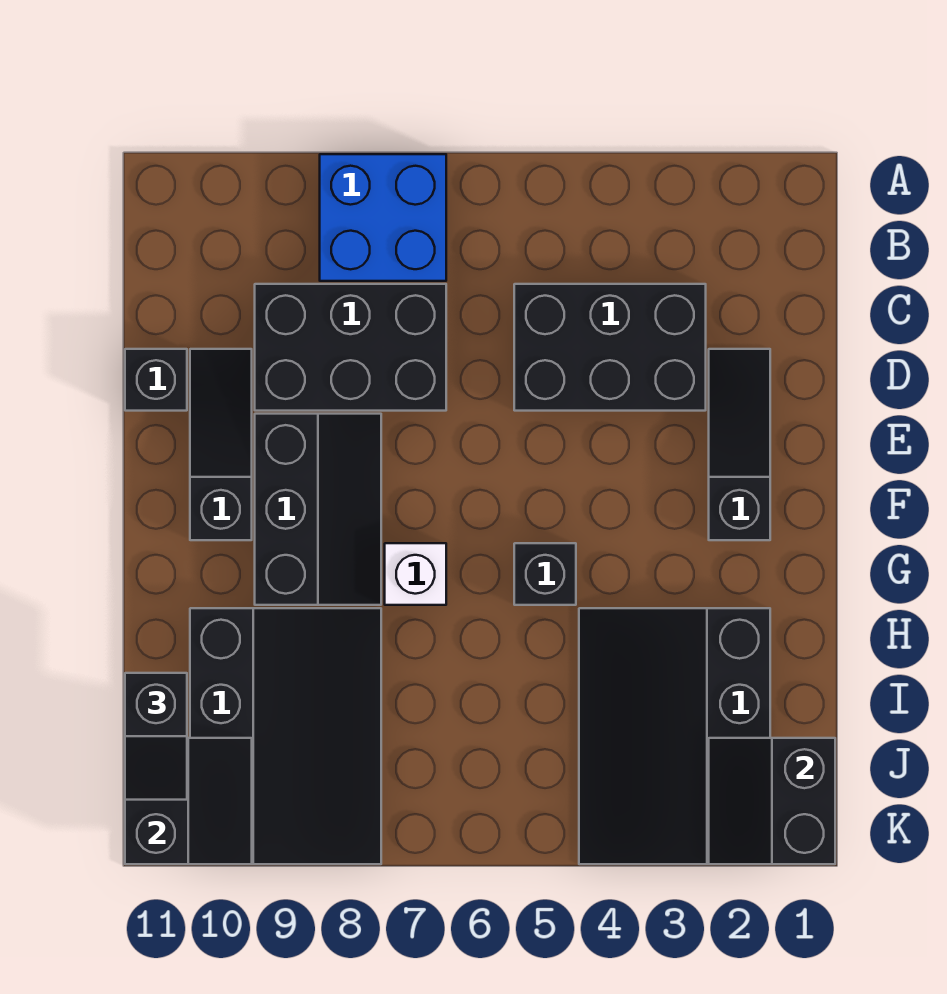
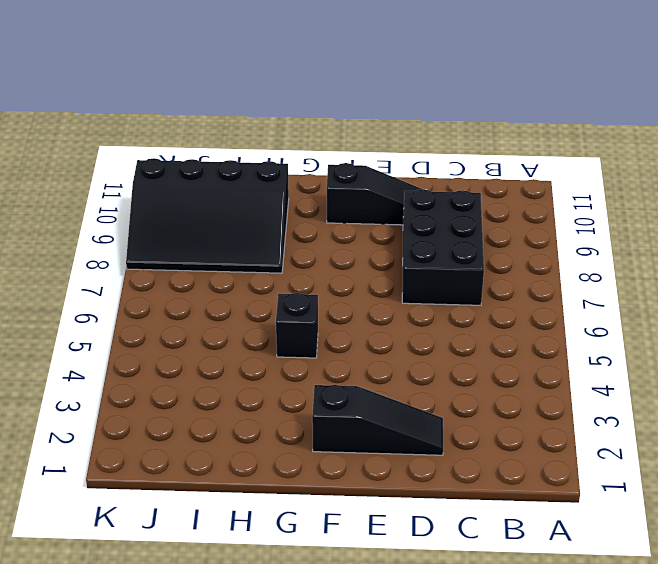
none -> blue brick A7:B8 level 1
none -> black brick C3:D5 level 1
none -> black brick D11 level 1

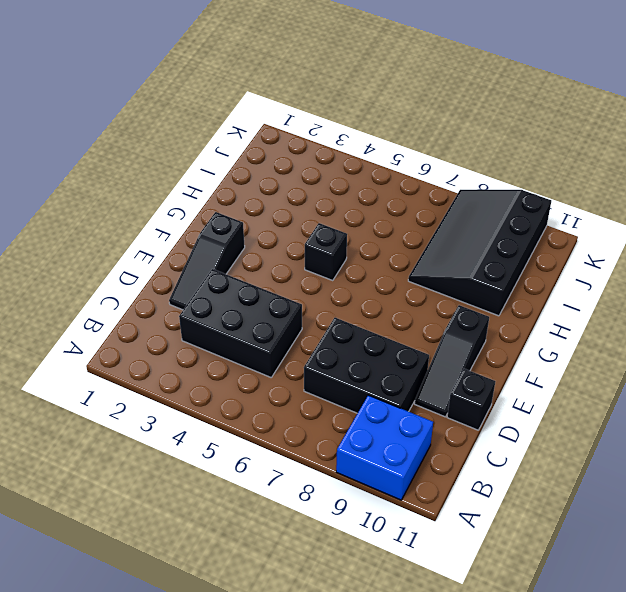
blue brick A9:B10 level 1 -> blue brick A7:B8 level 1
none -> black slope E8:G9 level 1 top 9
none -> white brick G7 level 1
none -> black slope H2:K4 level 1 top 2

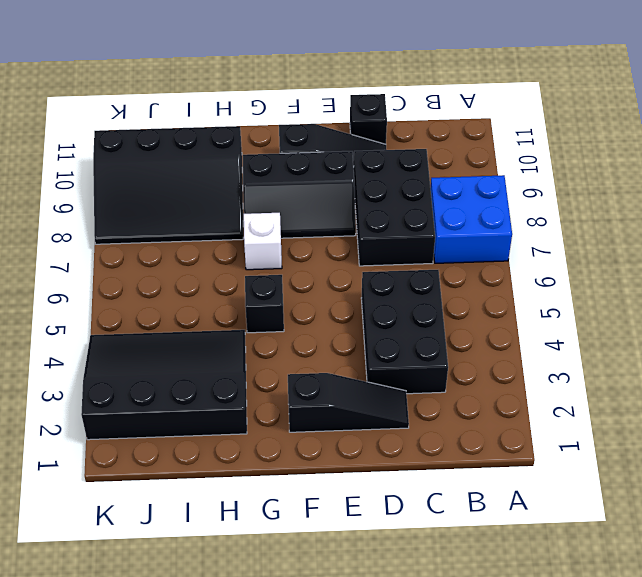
none -> black slope J1:K2 level 2 top 1
none -> black slope J10:K11 level 2 top 11
none -> black slope I11:J11 level 3 top I

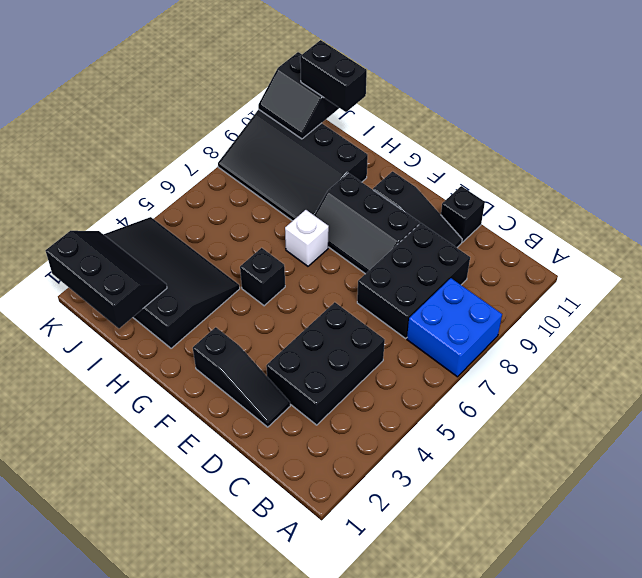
black slope I1:K2 level 2 top 1 -> black slope J1:K2 level 2 top 1
black brick I11:J11 level 3 -> black slope I11:J11 level 3 top I

